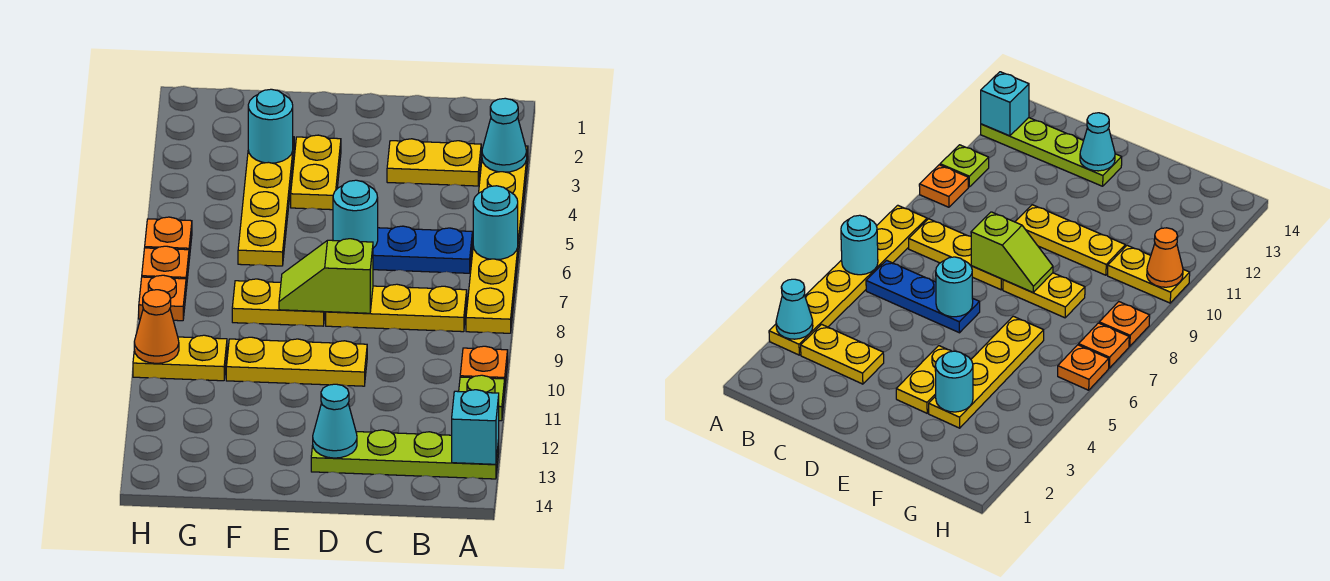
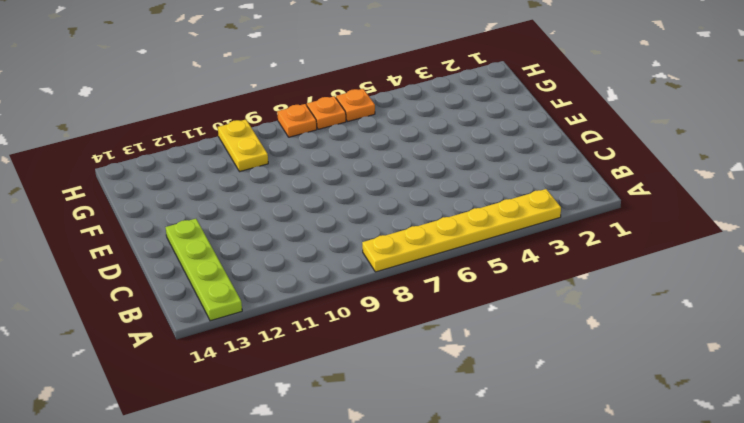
none -> orange plate A10 level 1
none -> lime plate A11 level 1
none -> yellow plate B3:C3 level 1

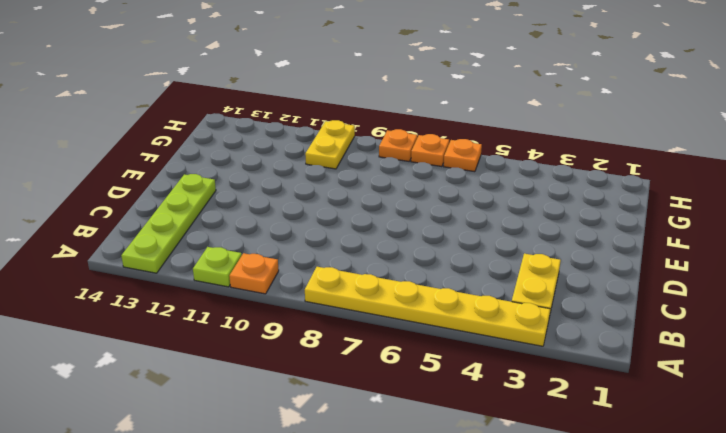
none -> blue plate B6:D6 level 1
none -> yellow plate B8:D8 level 1
none -> yellow plate D10:F10 level 1

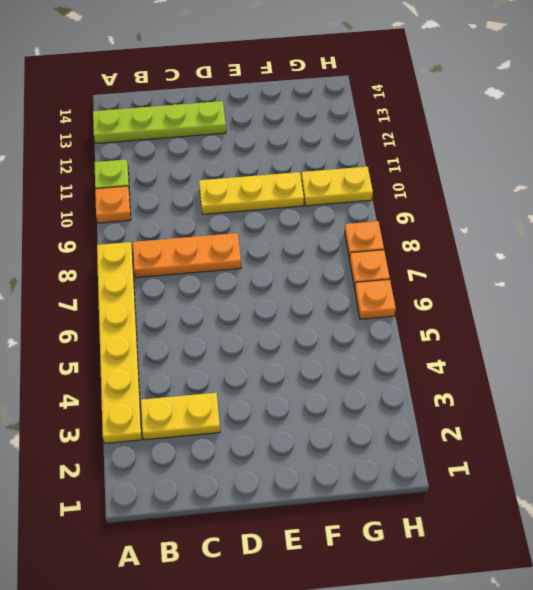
orange plate B8:D8 level 1 -> yellow plate B8:D8 level 1
none -> blue plate B6:D6 level 1
none -> yellow plate E3:E4 level 1
none -> yellow plate E8:F8 level 1

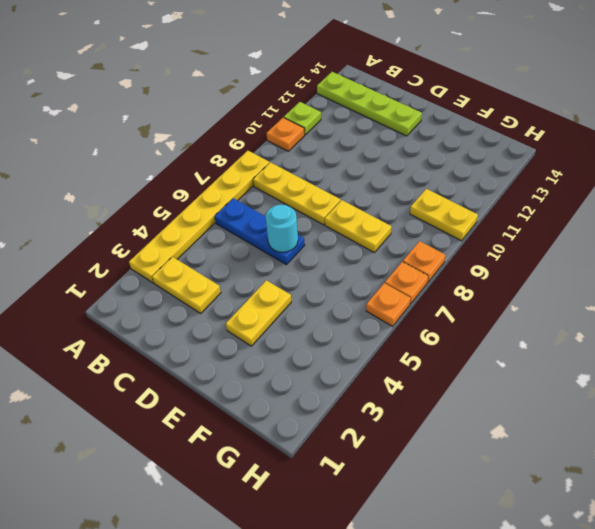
none -> yellow plate D10:F10 level 1
none -> yellow plate F3:F6 level 1
none -> cyan cone A3 level 2

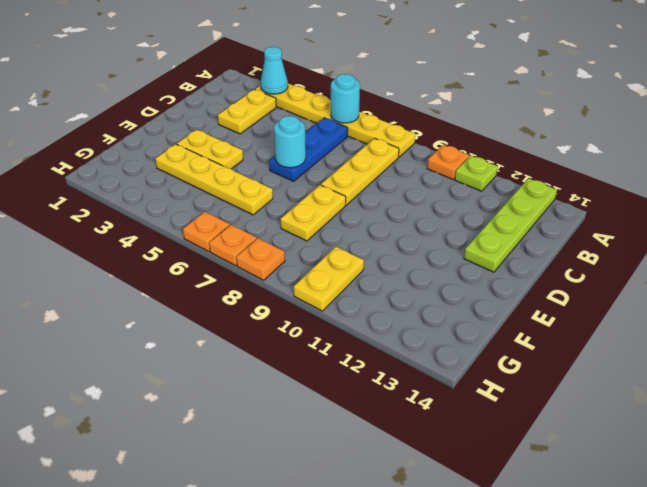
none -> yellow plate D10:F10 level 1
none -> cyan brick A13 level 2
none -> lime slope D8:E8 level 2 top D

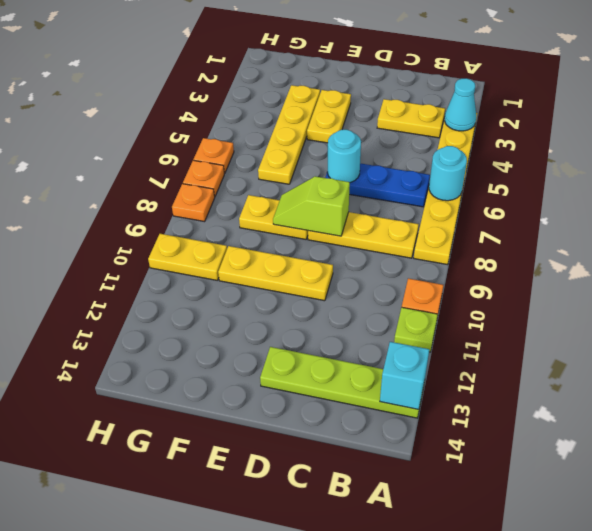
none -> cyan cone D13 level 2
none -> cyan round brick F3 level 2
none -> orange cone H10 level 2

